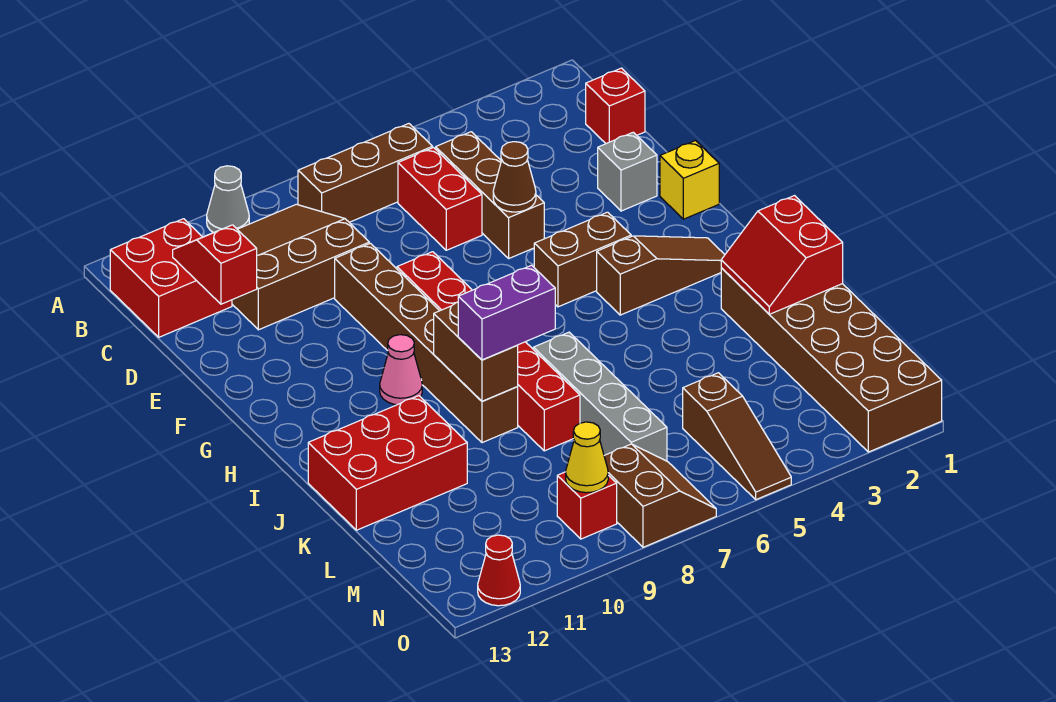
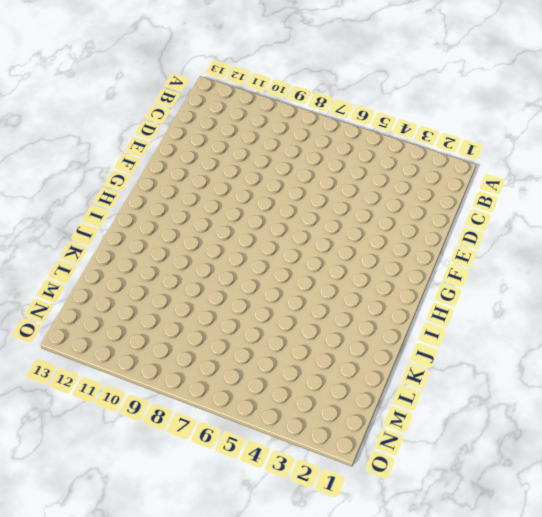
none -> grey cone A10 level 1
none -> brown brick B6:B8 level 1
none -> brown slope B9:D11 level 1 top D

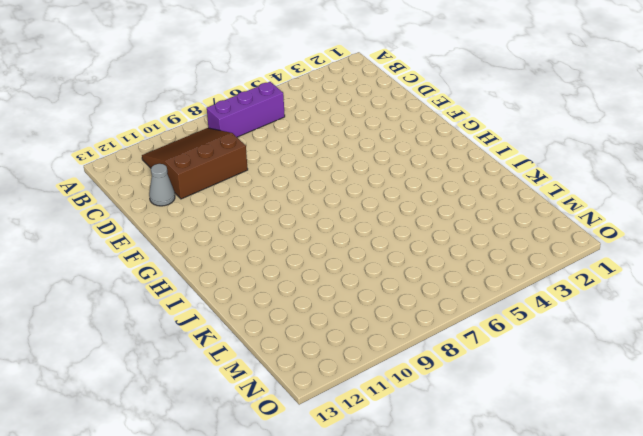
purple brick B6:B8 level 1 -> brown brick B6:B8 level 1
grey cone D12 level 1 -> grey cone A10 level 1
none -> red brick B12:C13 level 1
none -> red brick C1 level 1
none -> brown brick C5:E5 level 1

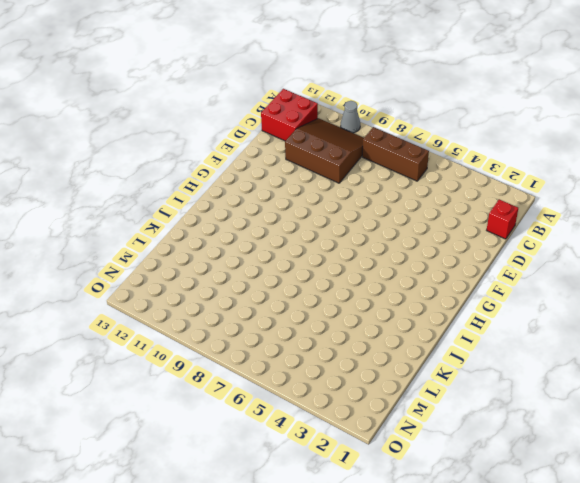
none -> brown brick C5:E5 level 1
none -> red brick C6:D6 level 1
none -> grey brick E2 level 1

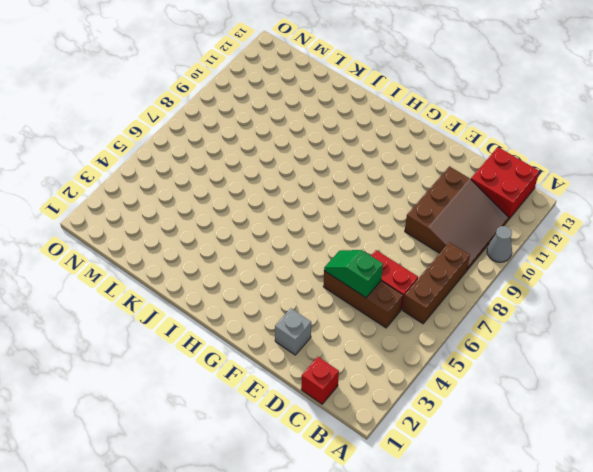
green slope D5:E5 level 2 top D -> brown cone E5 level 2
none -> brown brick E9:J9 level 1
none -> yellow brick F1 level 1
none -> red brick F8:K8 level 1

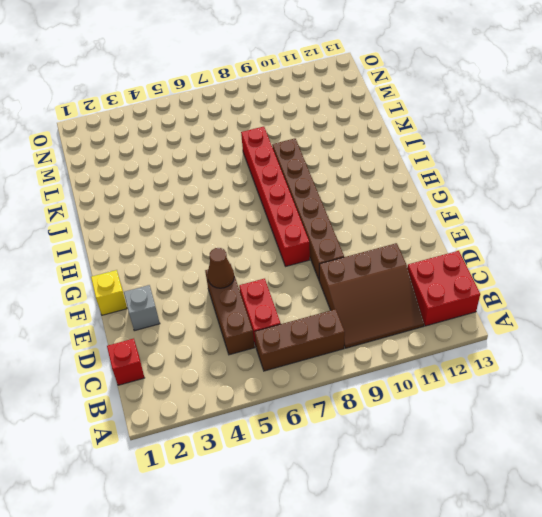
none -> grey cone A10 level 1
none -> brown brick G4:G5 level 1
none -> brown slope H2:H4 level 1 top 4

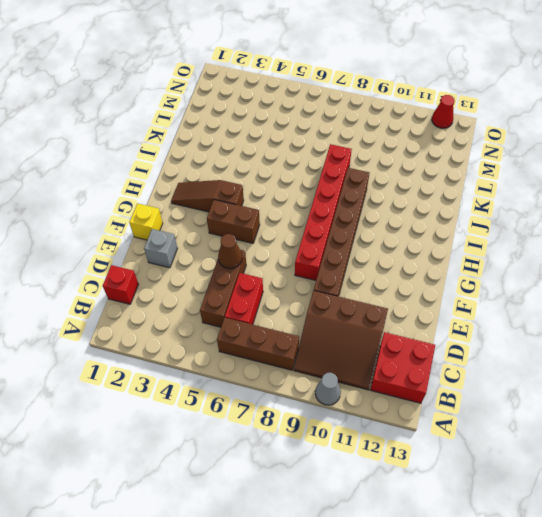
none -> pink cone H10 level 1
none -> brown brick J1:O2 level 1
none -> grey brick J7:M7 level 1

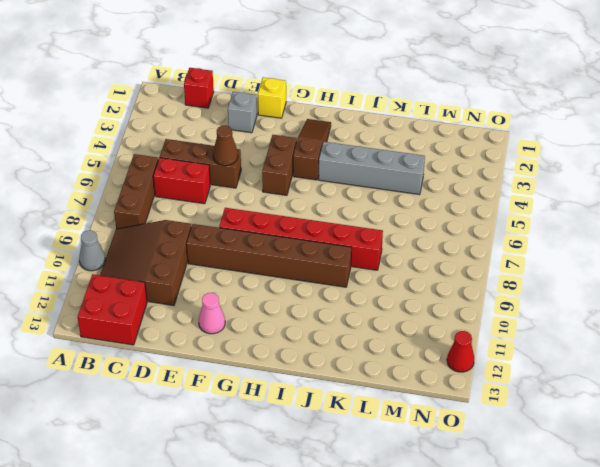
pink cone F12 level 1 -> pink cone H10 level 1
grey brick I4:L4 level 1 -> grey brick J7:M7 level 1
none -> brown brick J1:O2 level 1
none -> red brick J11:K13 level 1
none -> brown slope M5:O5 level 1 top M

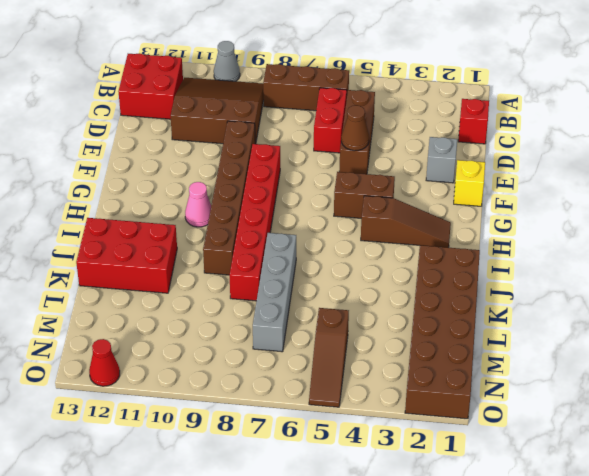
none -> brown slope N7:O8 level 1 top 8
none -> red brick N9 level 1
none -> red slope C12:D12 level 2 top D

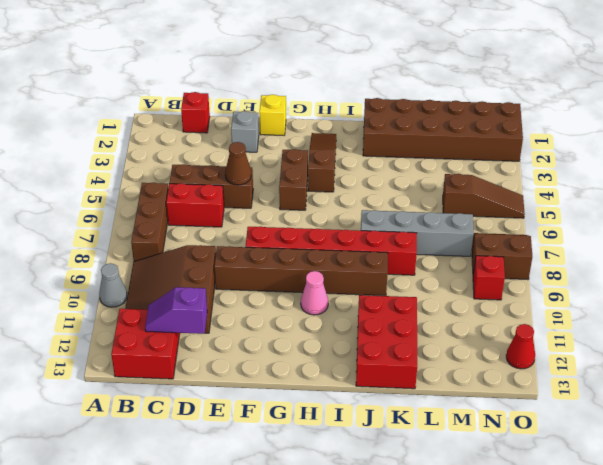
purple slope C12:D12 level 2 top D -> red slope C12:D12 level 2 top D
none -> brown brick I9:J9 level 2
none -> red slope J1:K2 level 2 top 1
none -> yellow cone N9 level 2

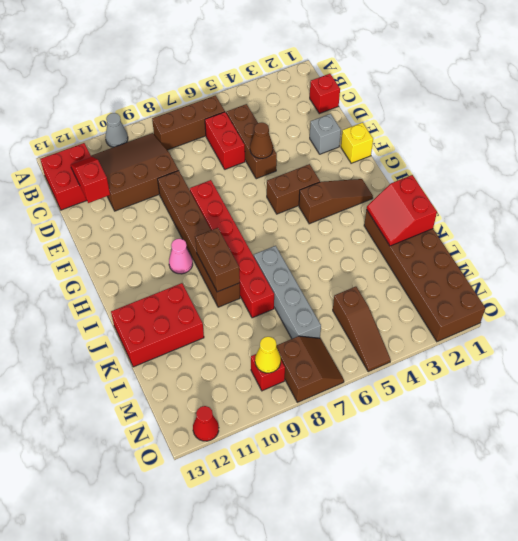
none -> purple brick J8:J9 level 3

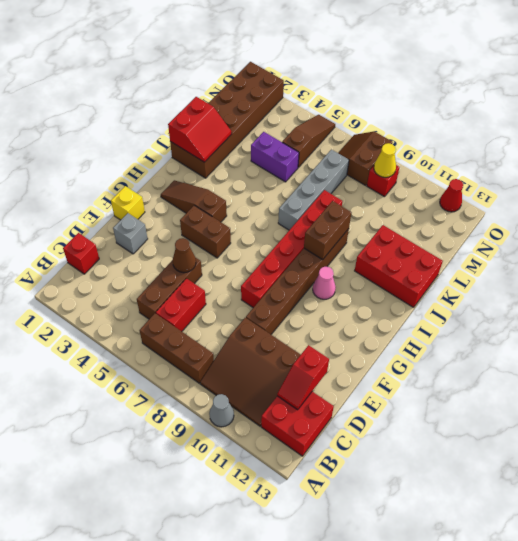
purple brick L4:L5 level 1 -> purple brick J8:J9 level 3

